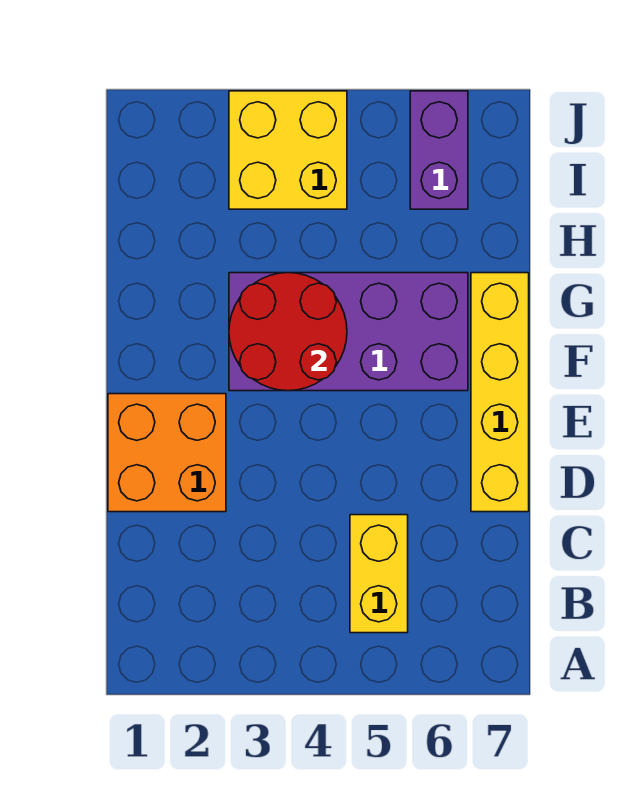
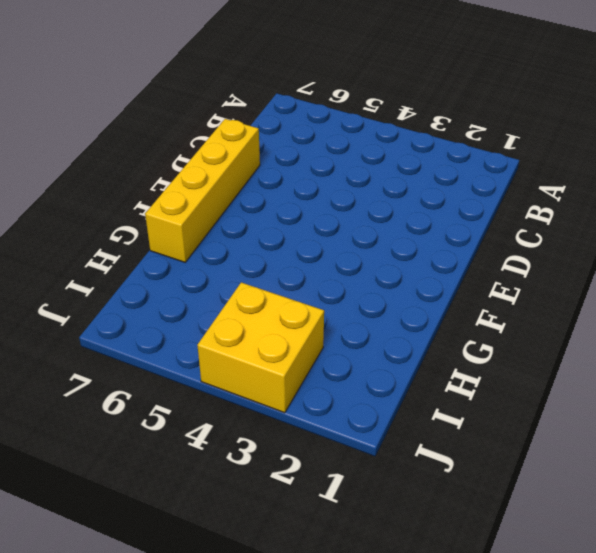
none -> yellow brick B5:C5 level 1
none -> orange brick D1:E2 level 1

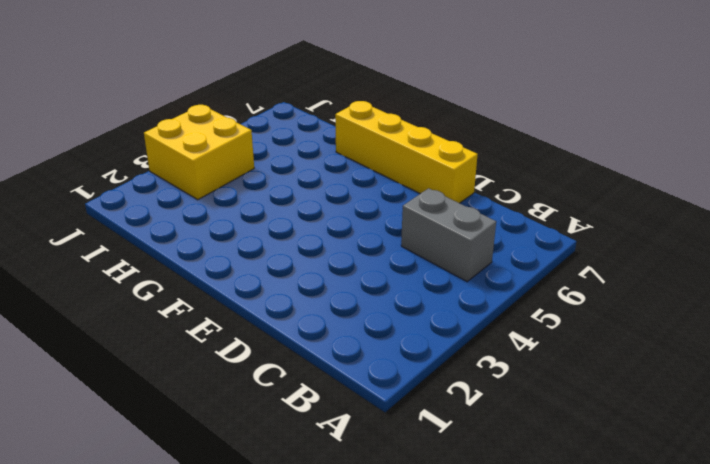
grey brick B5:C5 level 1 -> yellow brick B5:C5 level 1
none -> orange brick D1:E2 level 1
none -> purple brick F3:G6 level 1

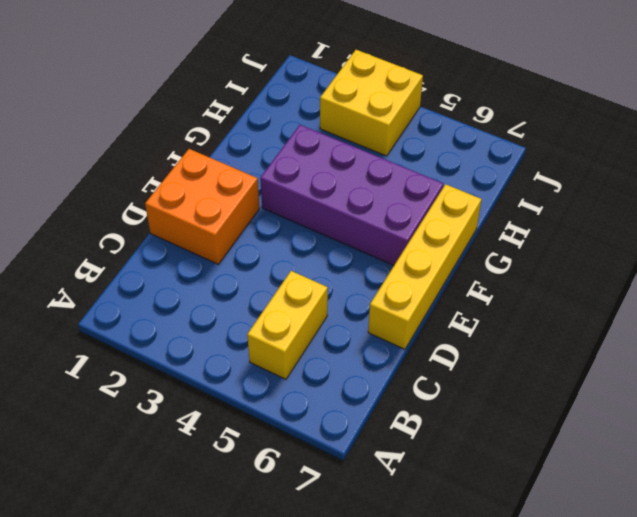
none -> purple brick I6:J6 level 1
none -> red round brick F3:G4 level 2

